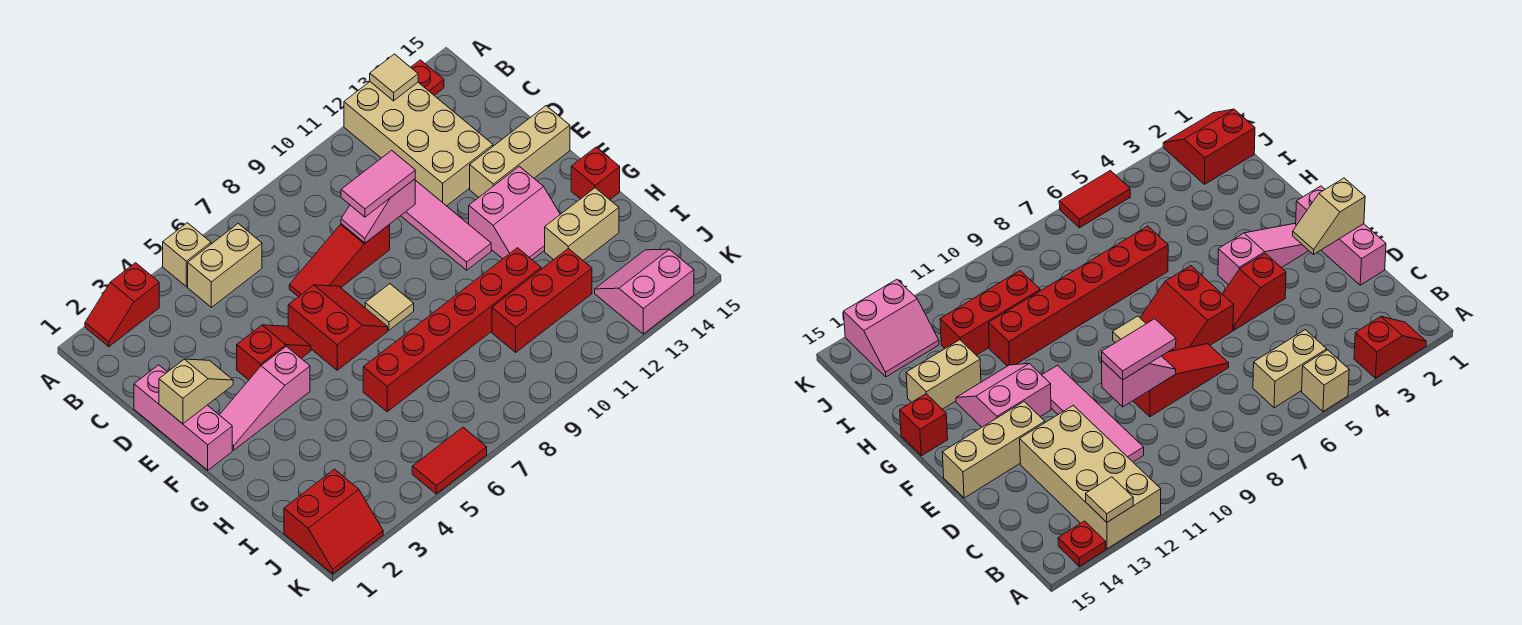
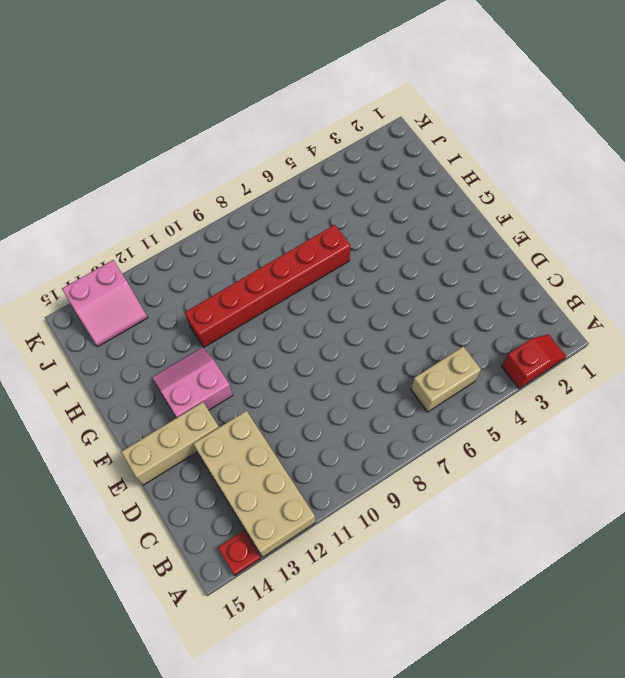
none -> tan brick A5 level 1
none -> pink tile C11:F11 level 1
none -> pink brick D1:F1 level 1

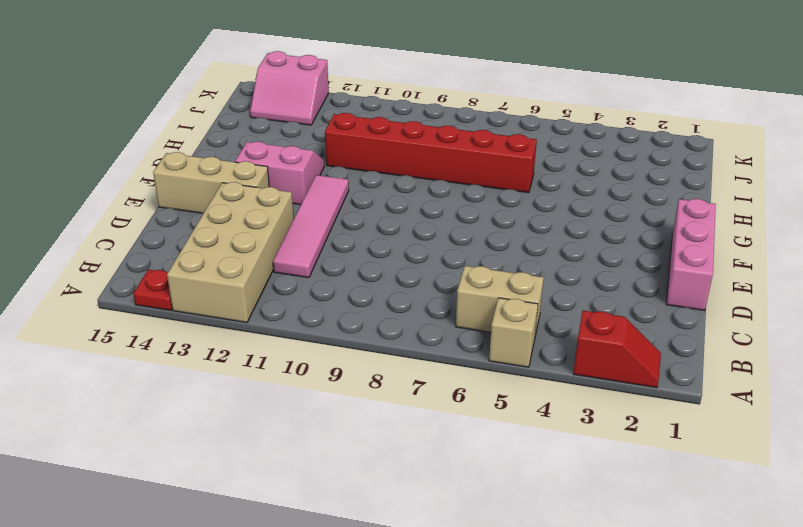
none -> red slope D7:D9 level 1 top 9
none -> red slope E4:E5 level 1 top 4
none -> red slope E6:F7 level 1 top 6

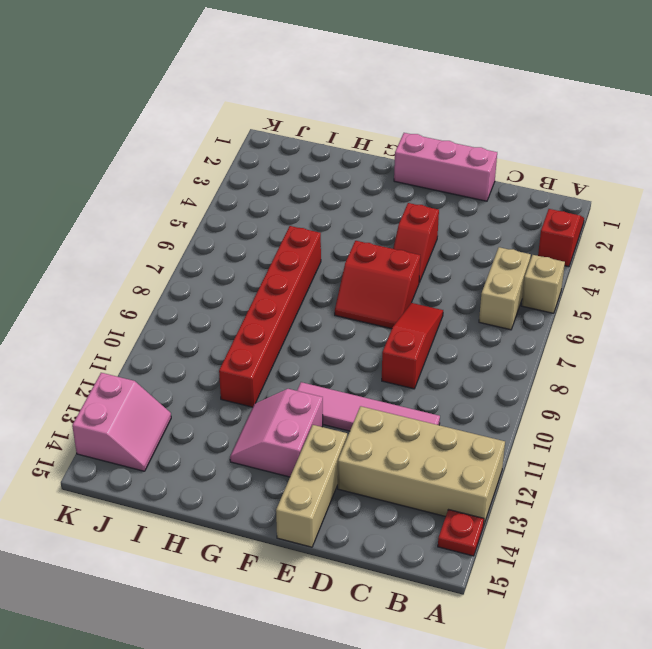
none -> pink slope F2:F4 level 1 top 4
none -> tan tile F8 level 1
none -> red brick G15 level 1

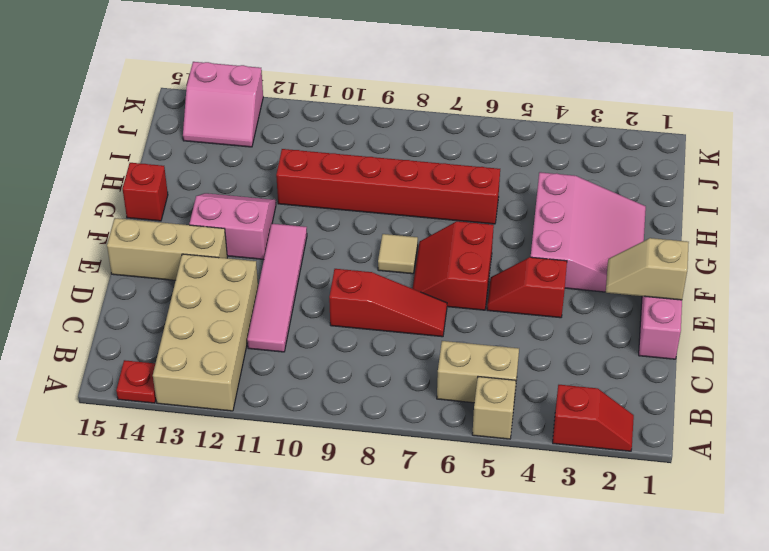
pink slope F2:H4 level 1 top 4 -> pink slope F2:F4 level 1 top 4
none -> tan brick H13:H14 level 1
none -> red brick I10:I12 level 1
none -> red slope J1:K2 level 1 top J

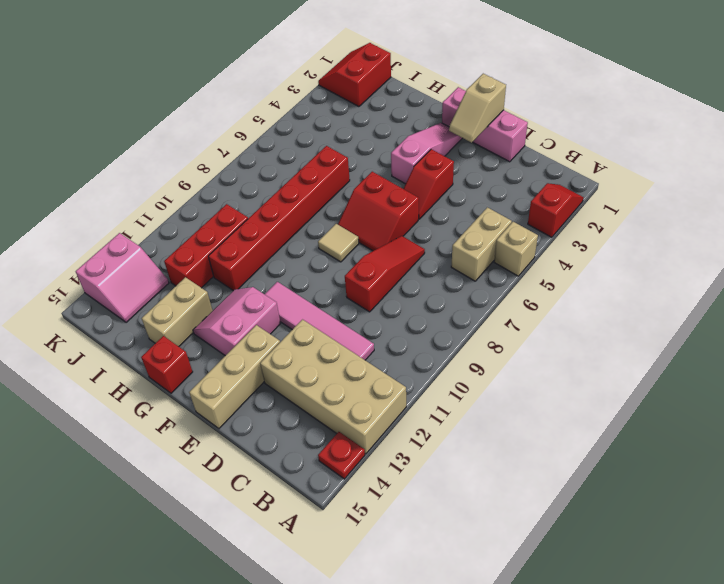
none -> red tile K5:K6 level 1
none -> tan tile A13 level 2
none -> pink slope D9:D10 level 2 top 10

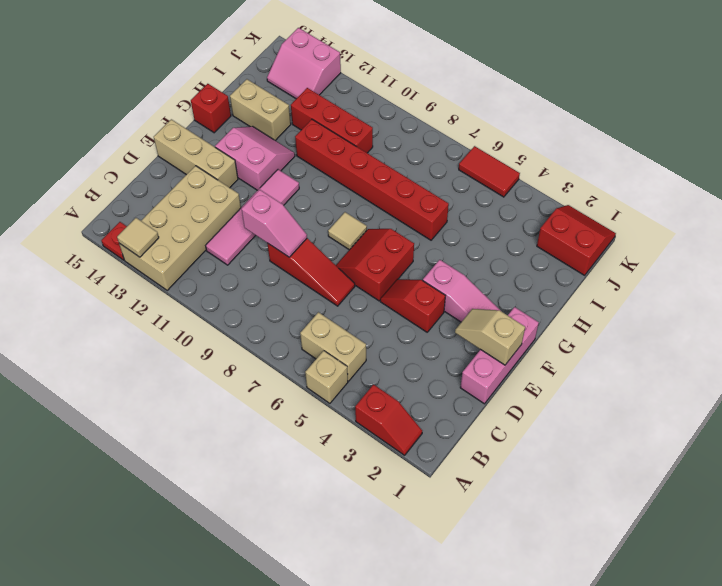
none -> pink tile D9:D10 level 3

